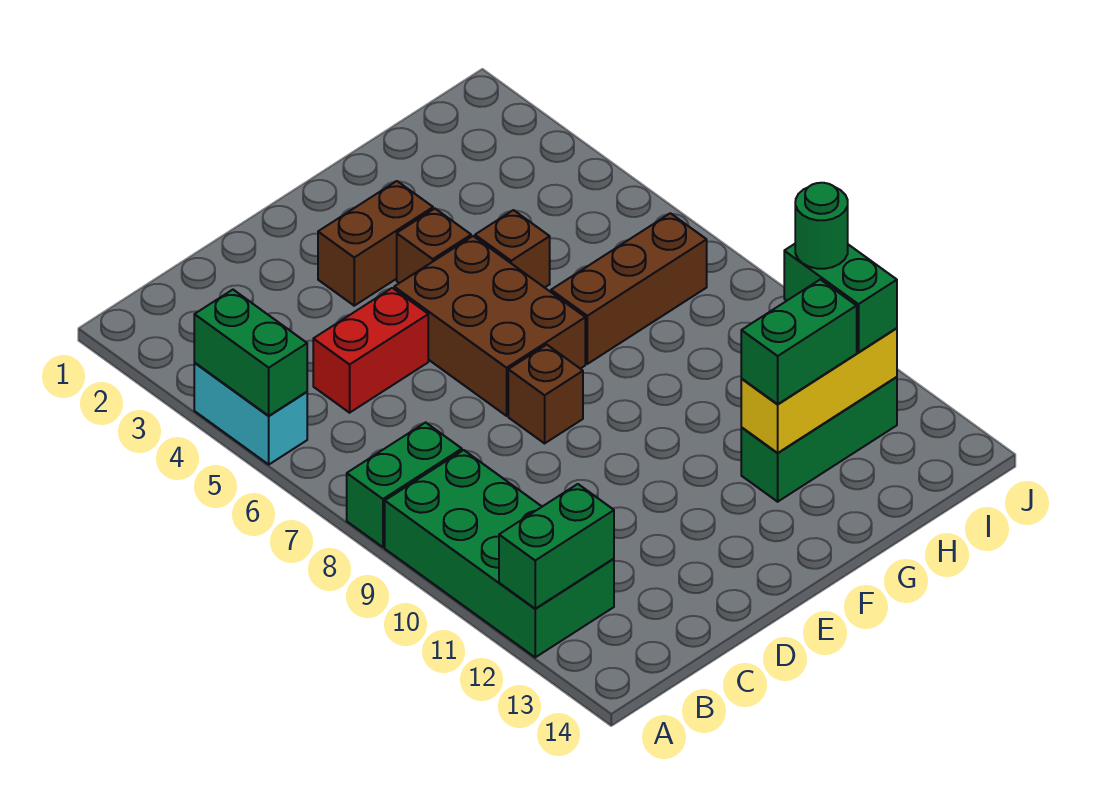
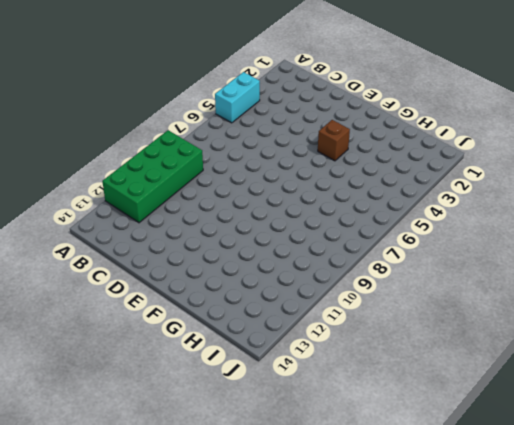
none -> green brick A8:B8 level 1
none -> red brick C5:D5 level 1
none -> brown brick E3:F3 level 1

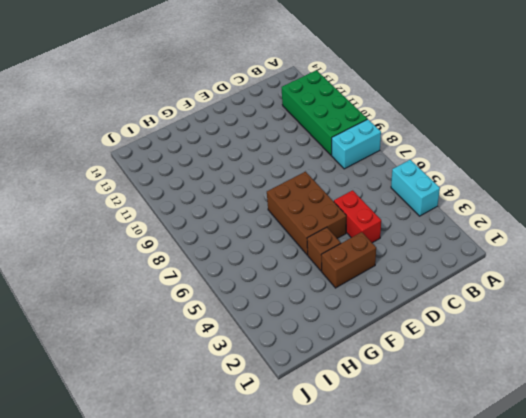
cyan brick A8:B8 level 1 -> green brick A8:B8 level 1
red brick D4:D5 level 1 -> red brick C5:D5 level 1
none -> brown brick E8 level 1
none -> brown brick G5 level 1
none -> brown brick G7:I7 level 1

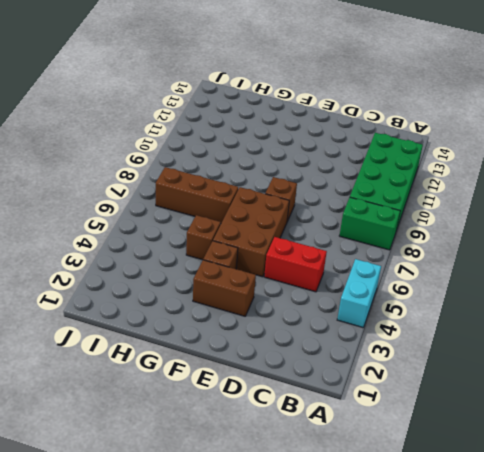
none -> green brick G12:I12 level 1
none -> green brick A4:A5 level 2
none -> green brick A12:B12 level 2

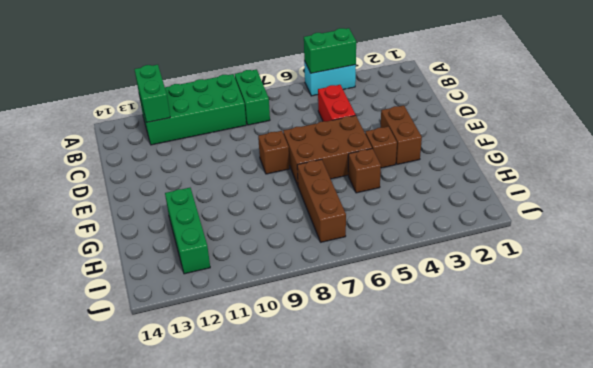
none -> yellow brick G12:I12 level 2
none -> green brick G12:H12 level 3
none -> green brick I11:I12 level 3

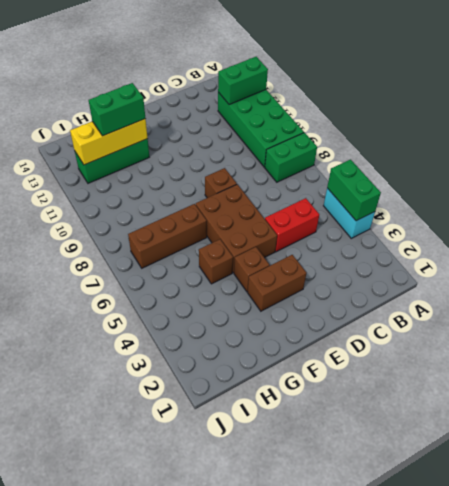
none -> green brick I11:I12 level 3
none -> green round brick I11 level 4

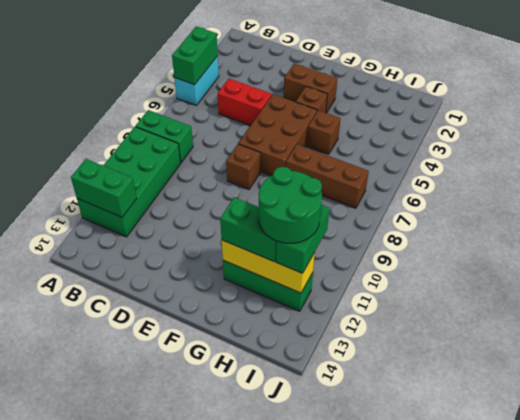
green round brick H11:I12 level 4 -> green round brick I11 level 4

